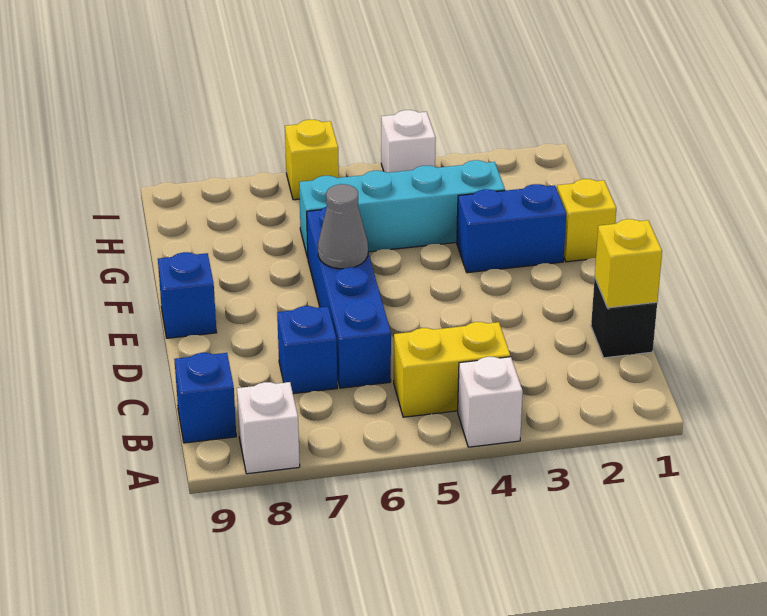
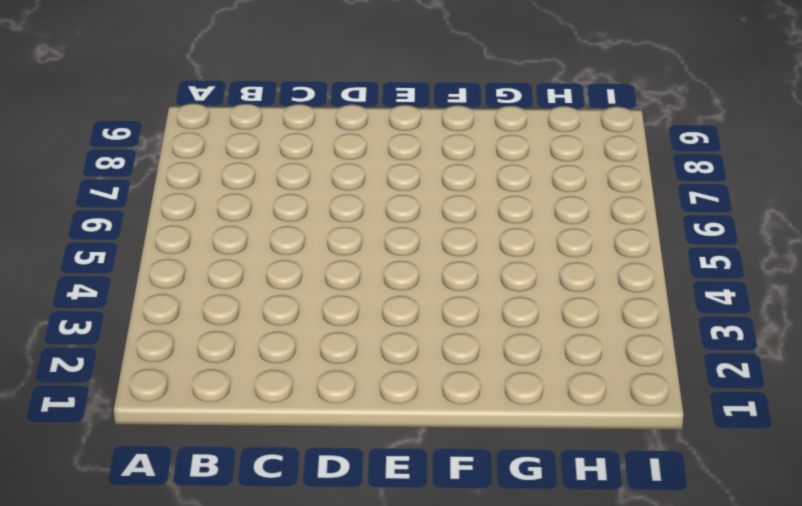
none -> white brick A4 level 1
none -> white brick A8 level 1
none -> yellow brick B4:B5 level 1

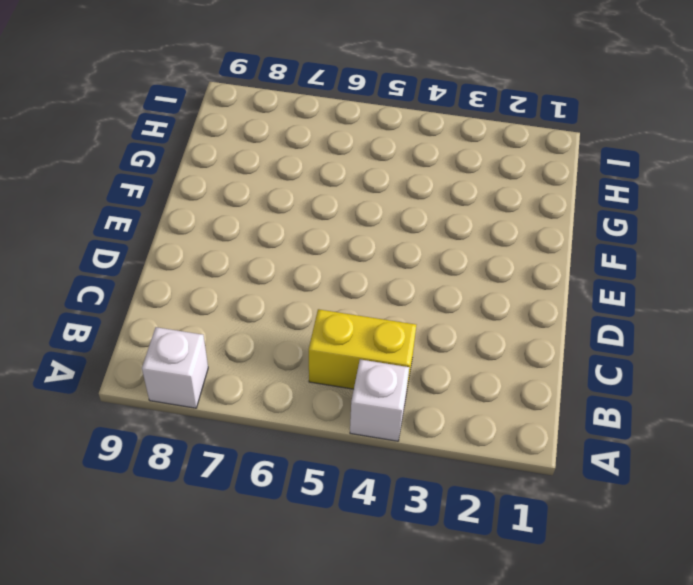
none -> blue brick B9 level 1
none -> black brick C1 level 1
none -> blue brick C6:F6 level 1

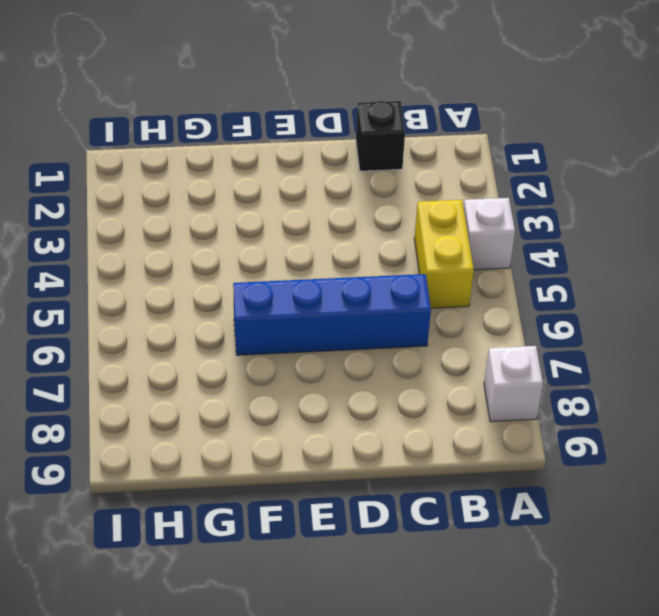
none -> blue brick B9 level 1
none -> blue brick C7 level 1
none -> blue brick E9 level 1

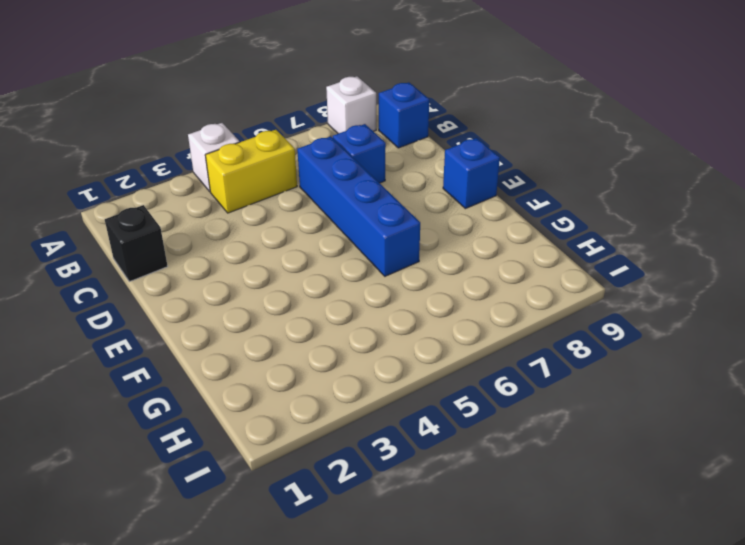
none -> yellow brick F1 level 1
none -> blue brick F2:F3 level 1
none -> cyan brick G3:G6 level 1

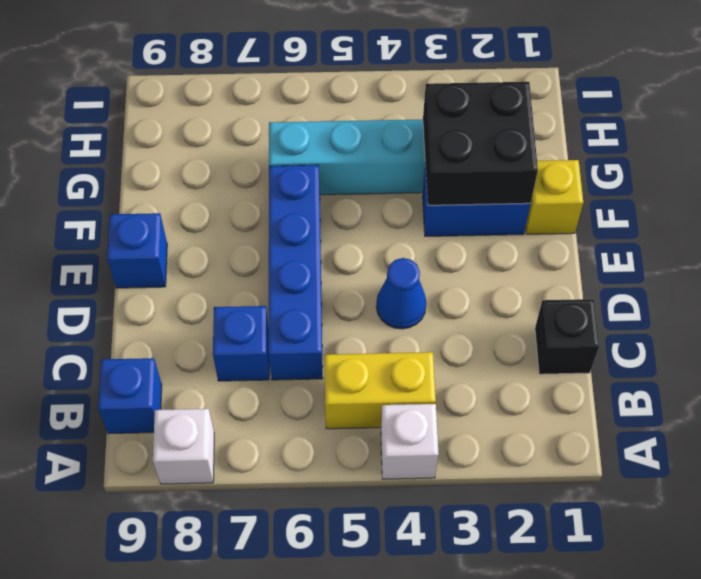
blue cone D4 level 1 -> none
black brick F2:G3 level 2 -> none
none -> white brick I4 level 1
none -> yellow brick I6 level 1
none -> yellow brick C1 level 2

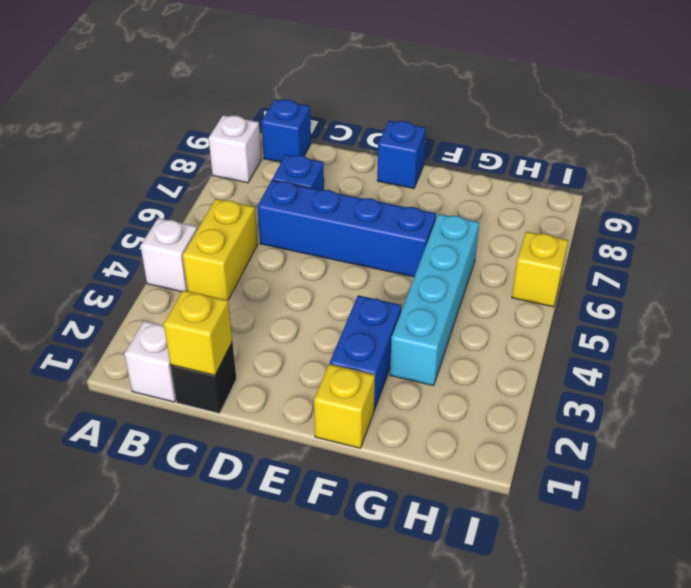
white brick B1 level 1 -> white brick I4 level 1
none -> grey cone E6 level 2

